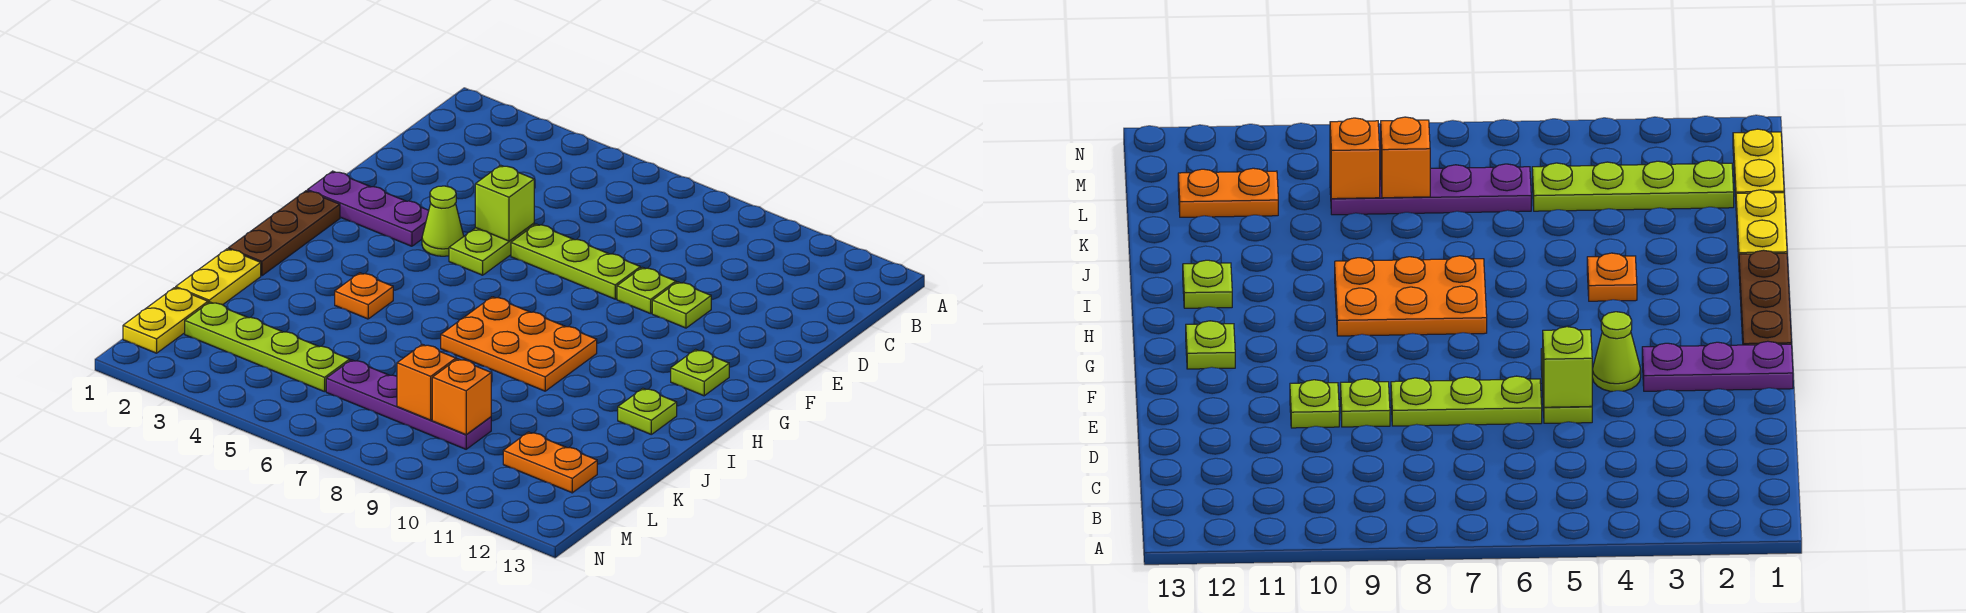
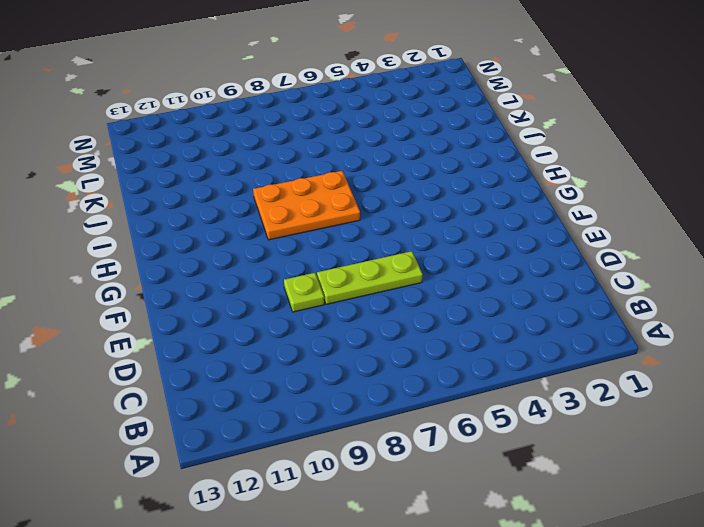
none -> lime plate E5:F5 level 1
none -> lime plate E10 level 1
none -> purple plate F1:F3 level 1

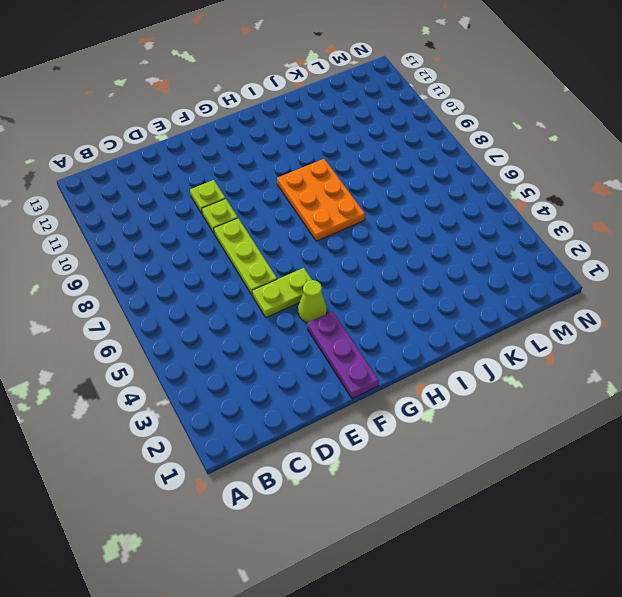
none -> brown plate G1:I1 level 1
none -> lime plate G12 level 1
none -> orange plate I4 level 1

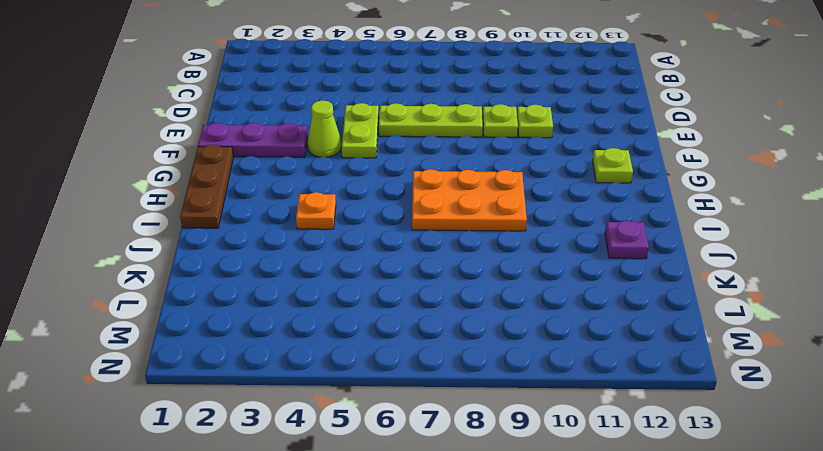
purple plate J12 level 1 -> none
none -> lime plate I12 level 1
none -> yellow plate J1:K1 level 1
none -> yellow plate L1:M1 level 1

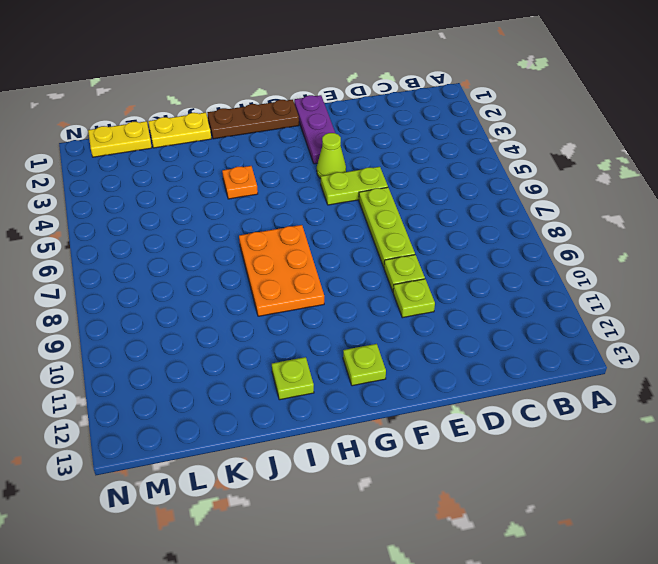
none -> lime plate L2:L5 level 1
none -> purple plate L6:L9 level 1
none -> orange plate L11:L12 level 1

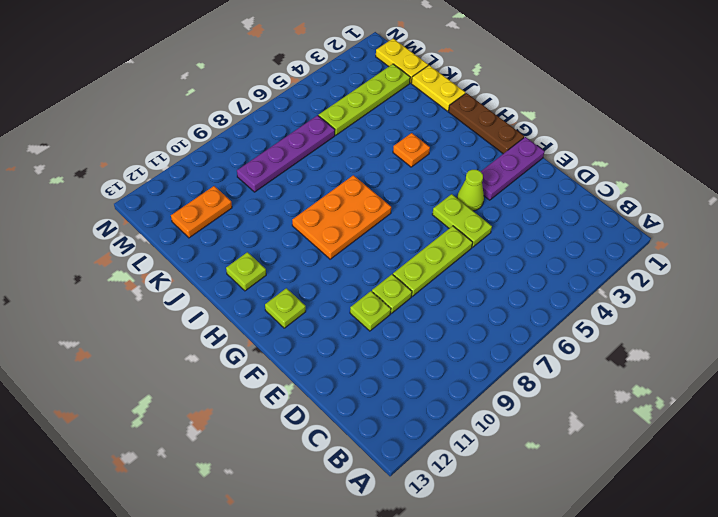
none -> lime brick E5 level 2
none -> orange brick L8 level 2
none -> orange brick L9 level 2

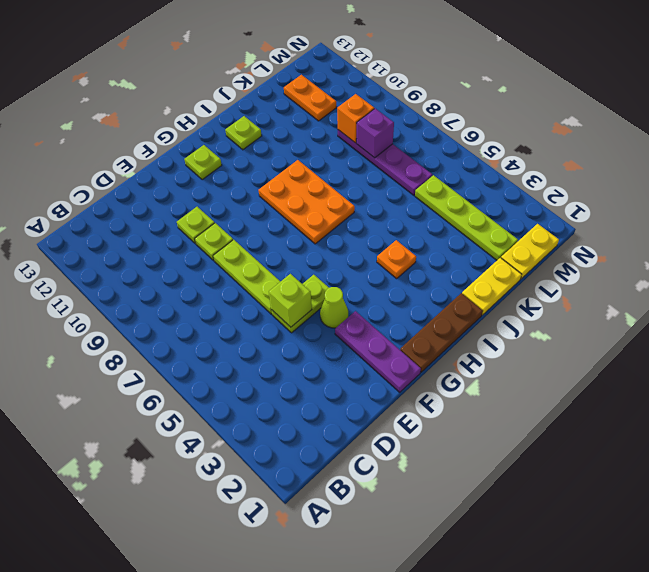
purple brick L8 level 2 -> orange brick L8 level 2

